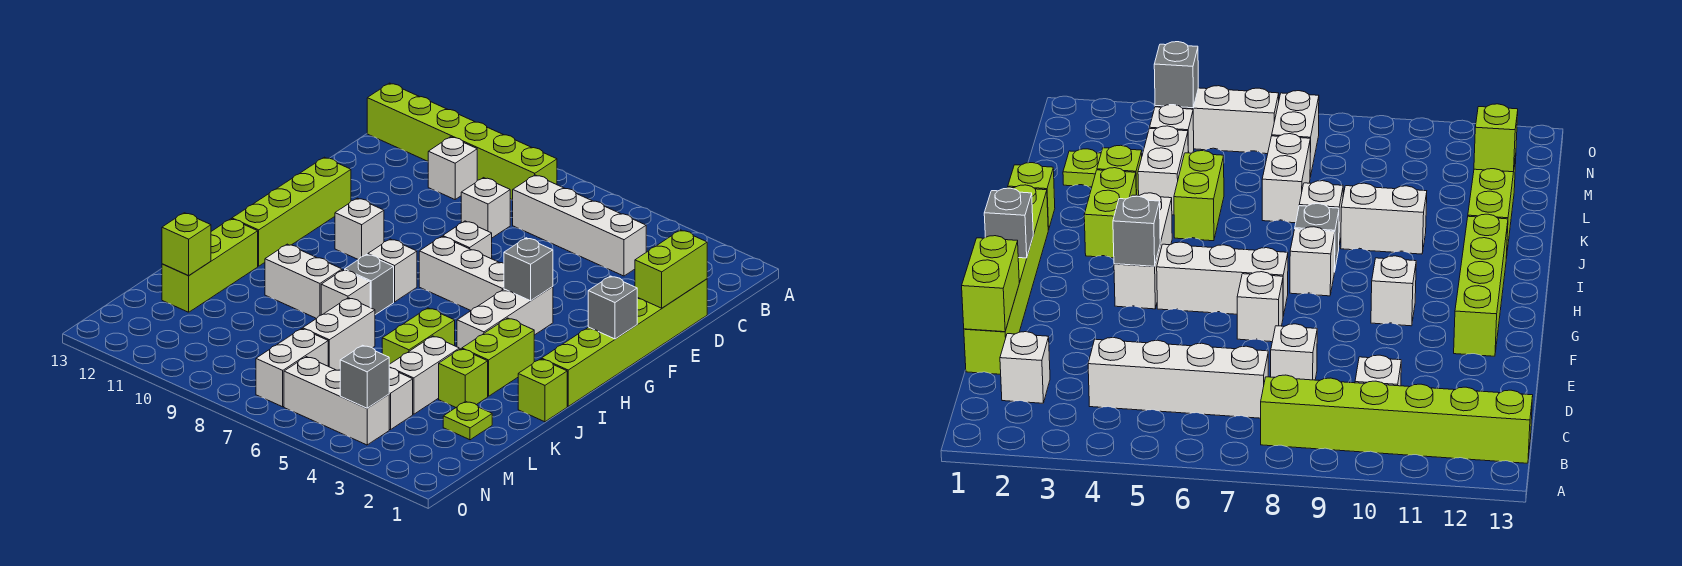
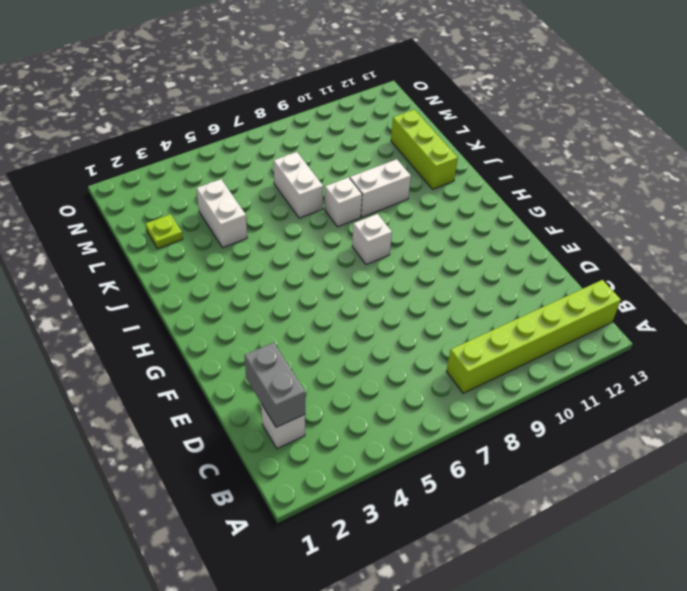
grey brick C2:D2 level 2 -> none
none -> white brick C4:C7 level 1
none -> white brick C10 level 1
none -> lime brick D1:I1 level 1
none -> white brick D8 level 1

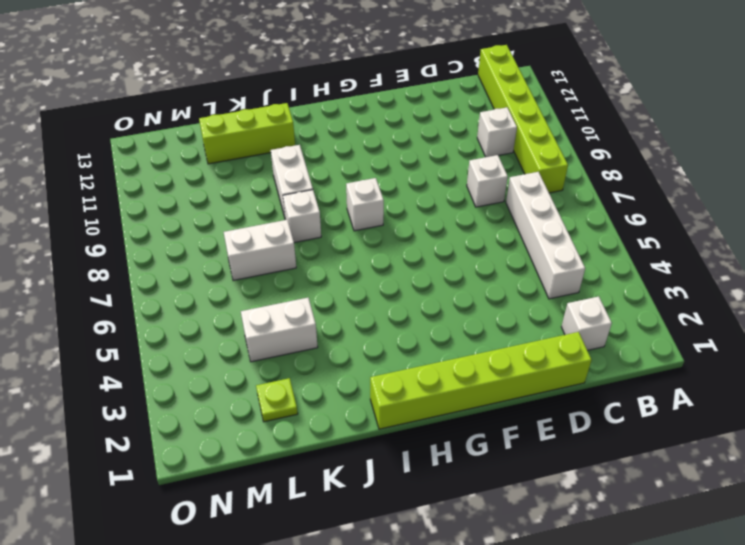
none -> white brick F7 level 1
none -> lime brick F12:I12 level 1
none -> white brick G4:I4 level 1
none -> white brick G5:G7 level 1

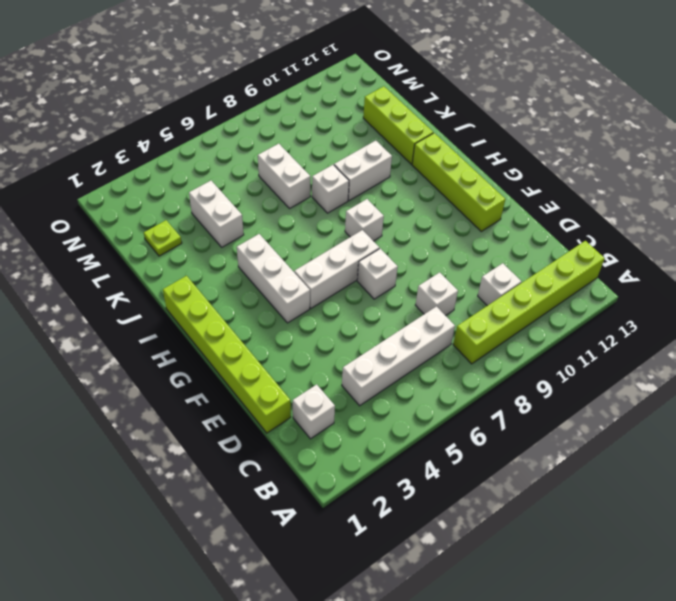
none -> white brick G10 level 1
none -> lime brick I3:J3 level 1
none -> grey brick I8 level 1
none -> lime brick J1 level 1

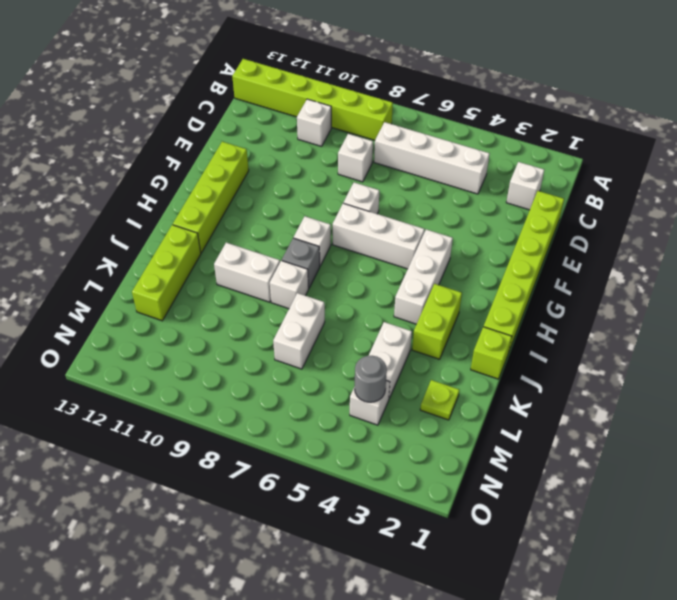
grey round brick M4 level 2 -> none
none -> white brick G10 level 1
none -> lime brick J5:K5 level 1
none -> lime brick K3 level 1
none -> white brick M7:N7 level 1

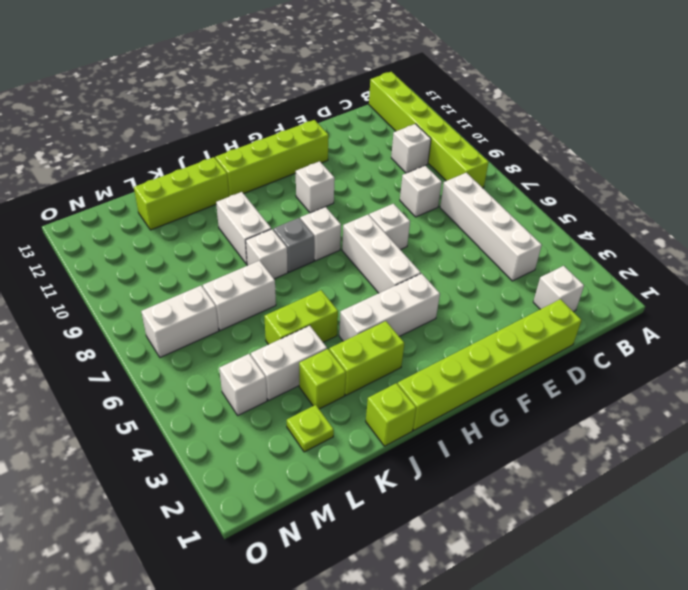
none -> white brick N4:N6 level 1
none -> lime brick D1:E1 level 2
none -> grey brick G1 level 2
none -> grey brick G4 level 2

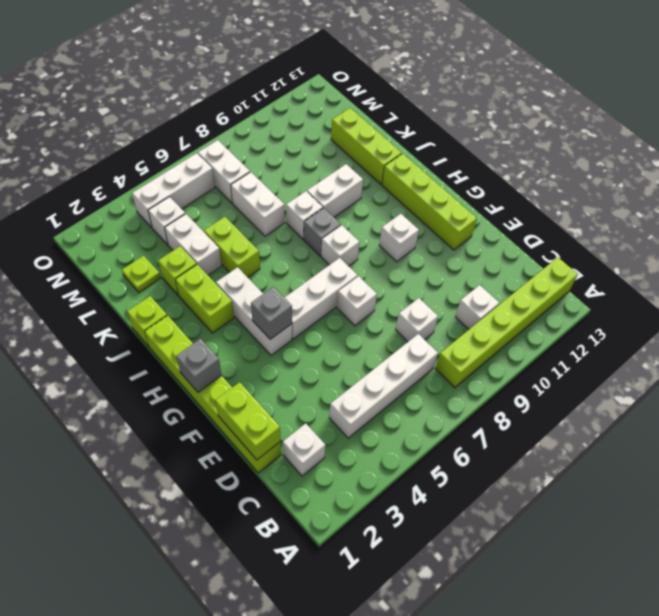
none -> lime brick L12 level 2
none -> grey brick N4 level 2

